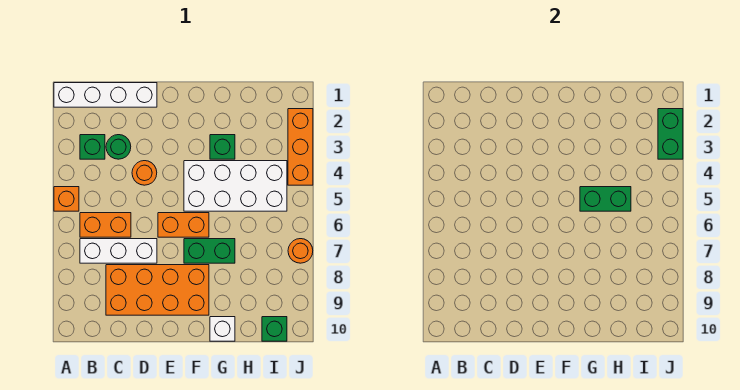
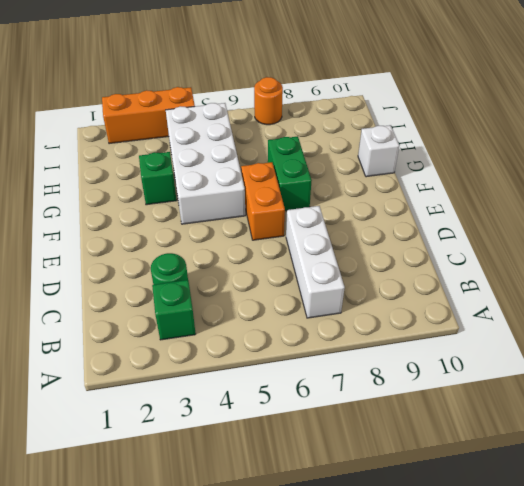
none -> white brick A1:D1 level 1
none -> orange brick A5 level 1
none -> orange brick B6:C6 level 1

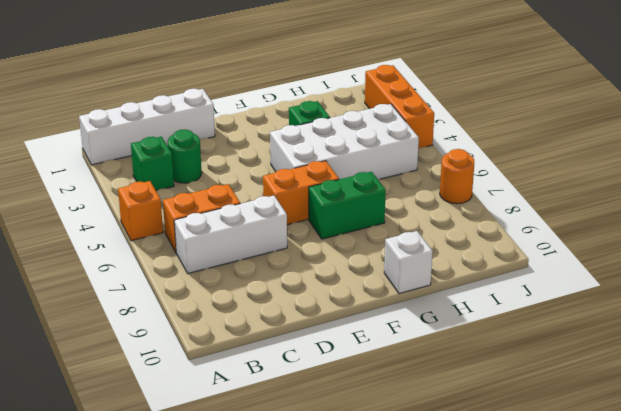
none -> orange brick C8:F9 level 1
none -> orange round brick D4 level 1
none -> green brick I10 level 1

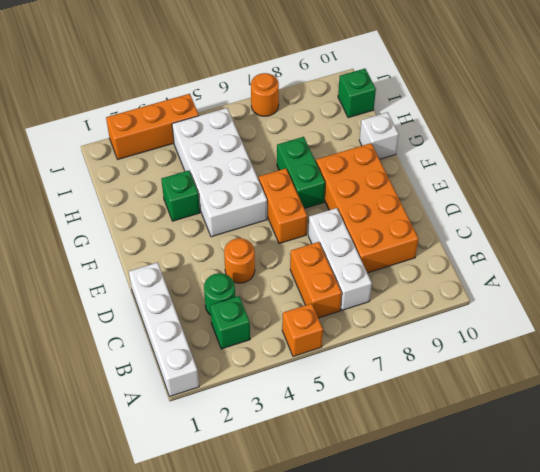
none -> green brick G5:H5 level 2
none -> green brick J2:J3 level 2

